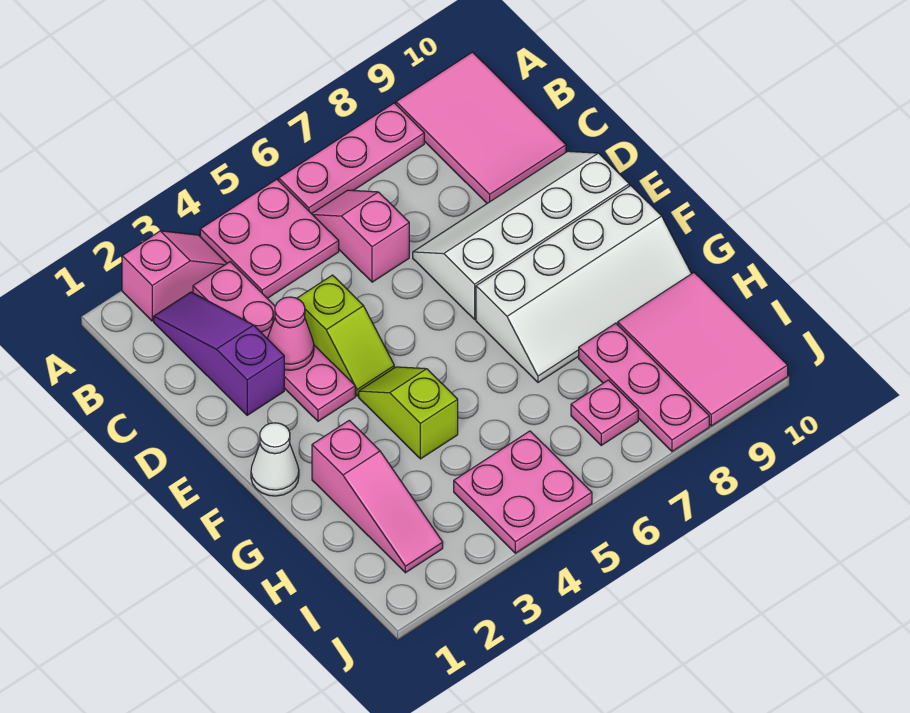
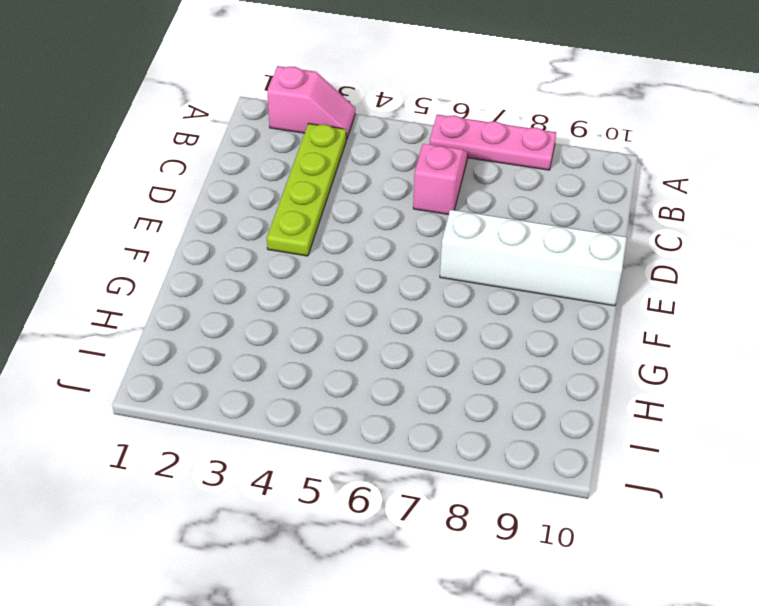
lime plate B3:E3 level 1 -> pink plate B3:E3 level 1
none -> pink plate A4:B5 level 1
none -> pink tile A9:C10 level 1
none -> purple slope B2:D2 level 1 top D

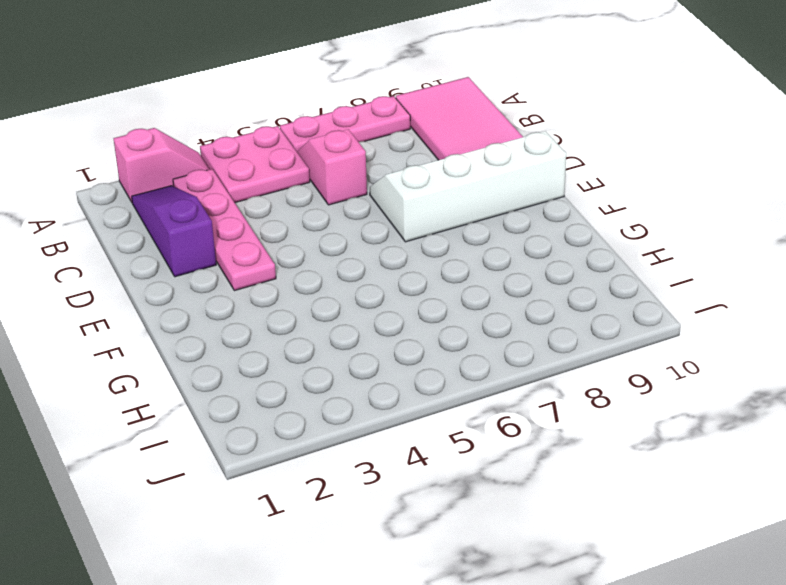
none -> lime slope D4:E4 level 1 top D
none -> white cone F1 level 1
none -> lime slope F4:G4 level 1 top G

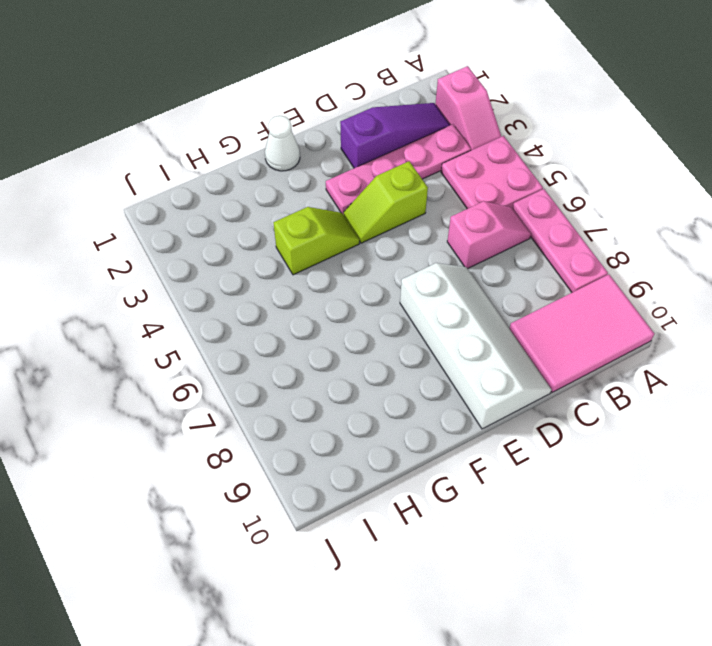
none -> white slope F7:G10 level 1 top F
none -> pink slope G2:I2 level 1 top G
none -> pink plate H8:J8 level 1

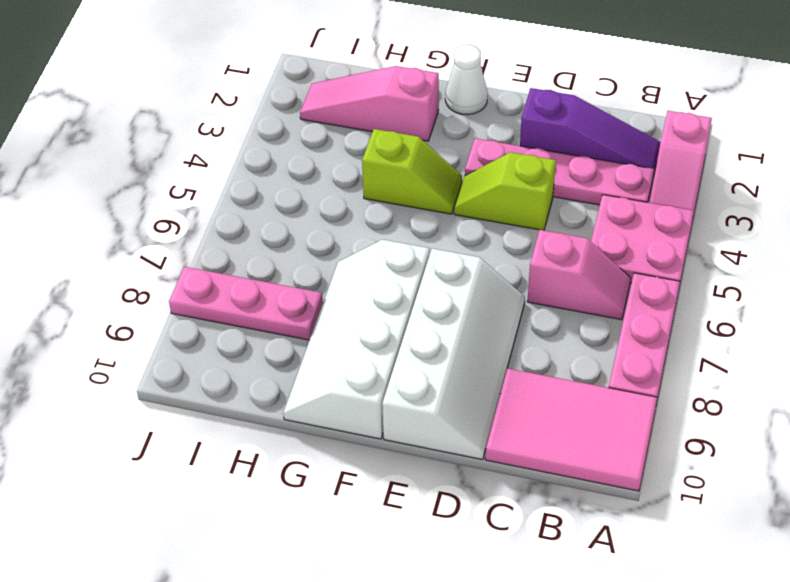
none -> pink tile H9:J10 level 1
none -> pink plate I4:J5 level 1
none -> pink plate I7 level 1

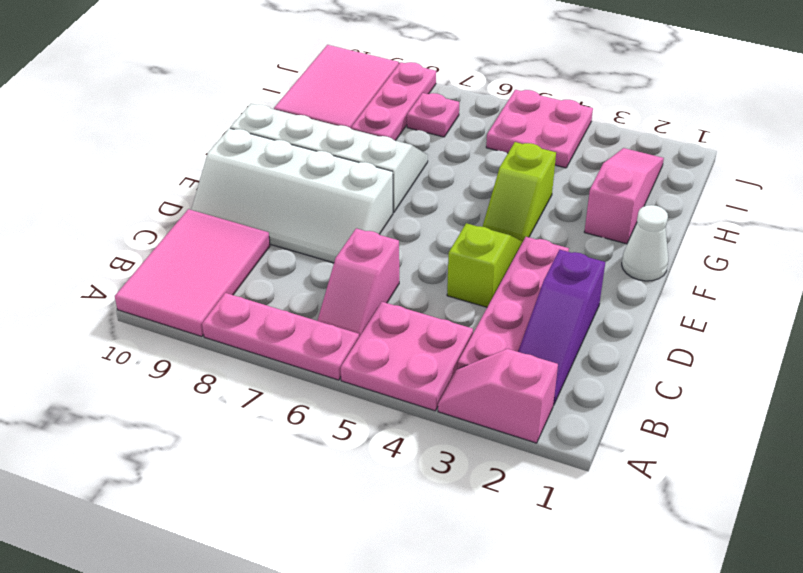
none -> pink cone D3 level 2

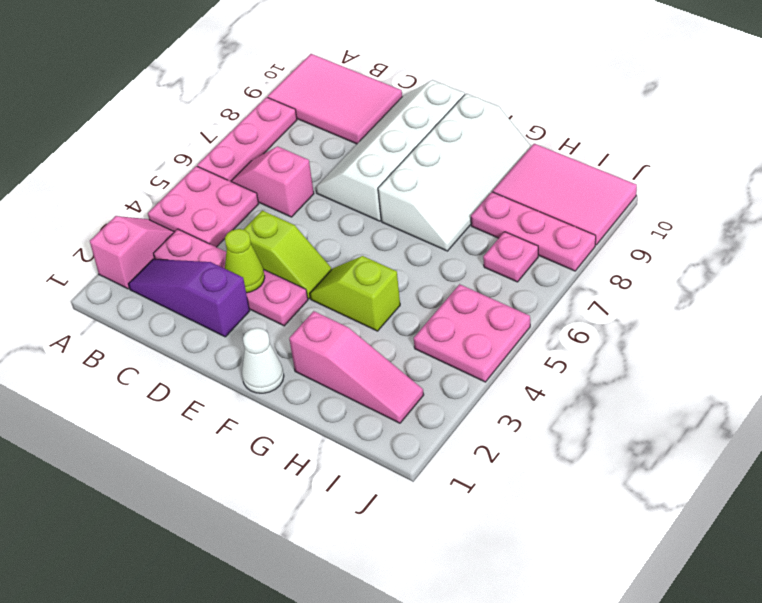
lime cone D3 level 2 -> pink cone D3 level 2

